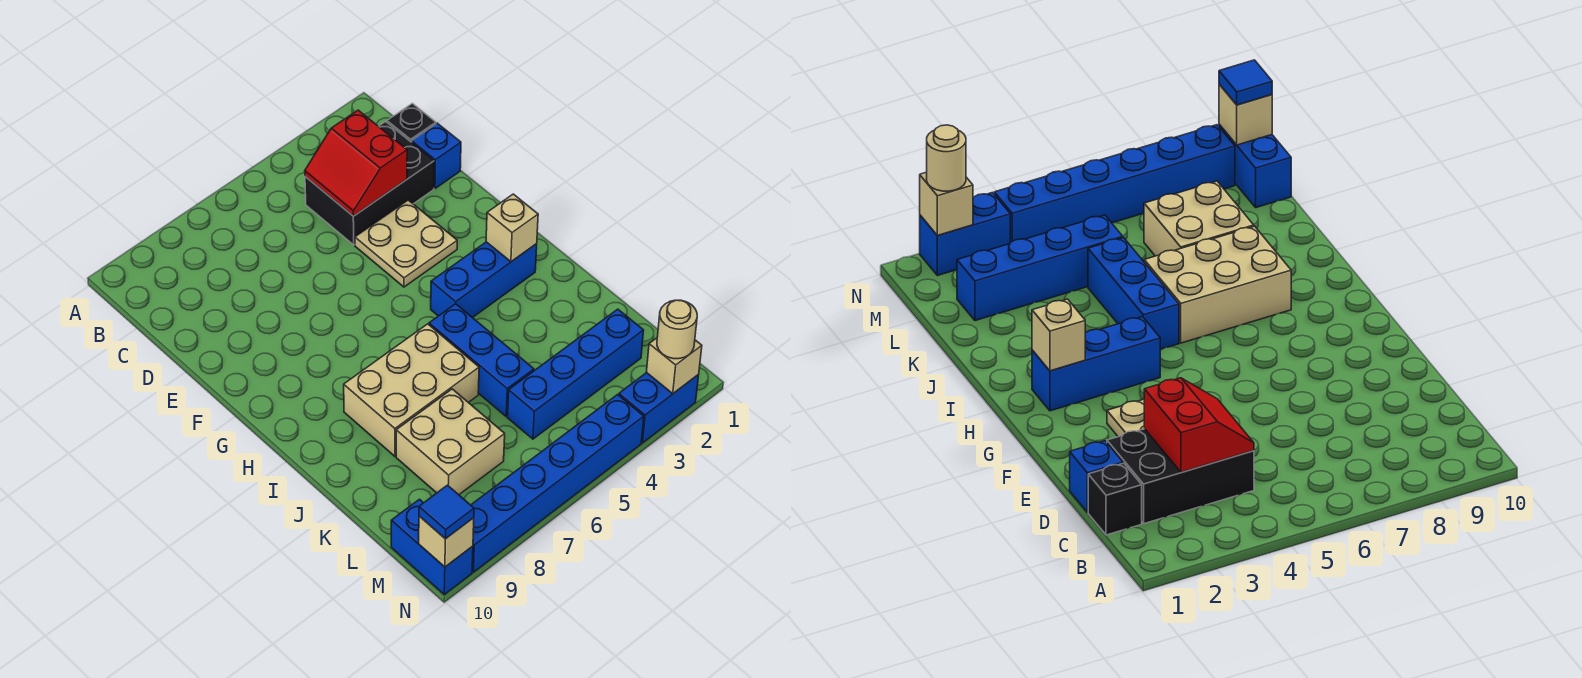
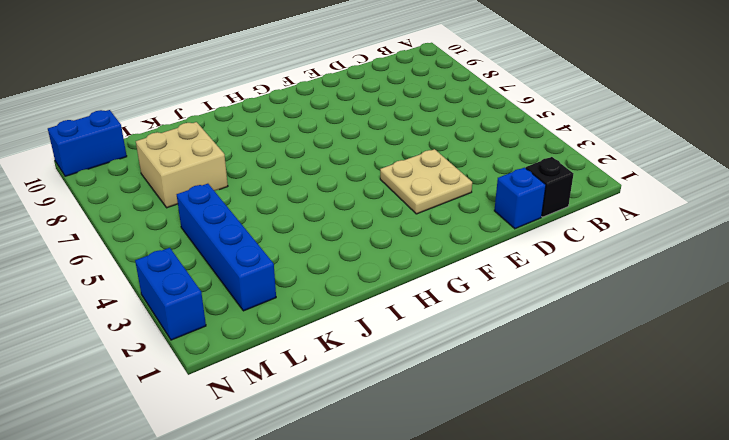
none -> black brick C2:D4 level 1
none -> blue brick H2:H4 level 1
none -> blue brick I5:K5 level 1

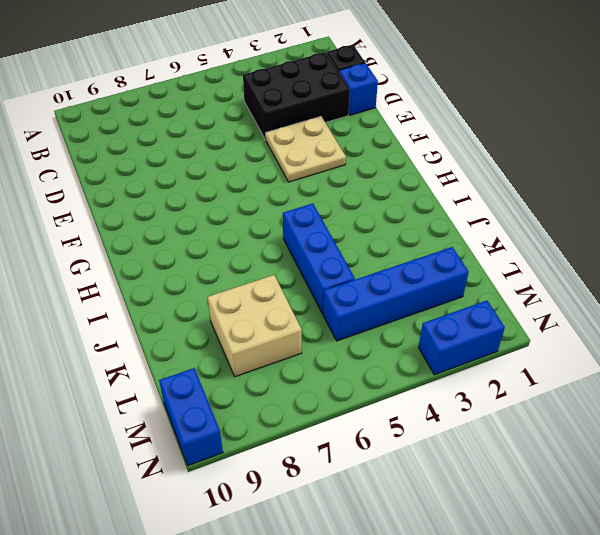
none -> blue brick H2:H4 level 1
none -> tan brick I6:J8 level 1
none -> blue brick N4:N9 level 1

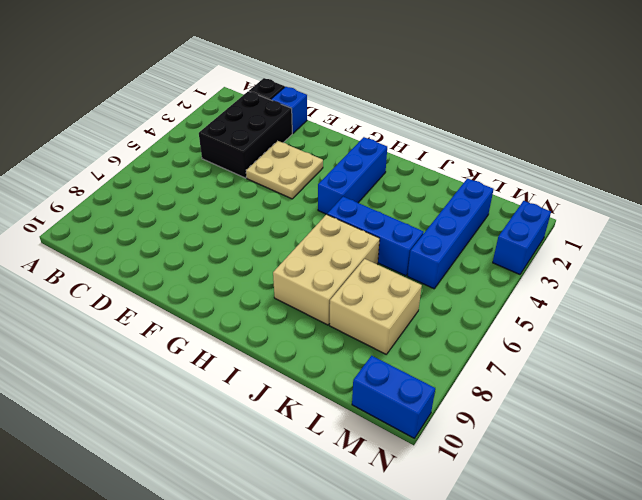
none -> blue brick N4:N9 level 1
none -> red slope C3:D4 level 2 top 3
none -> tan brick H2 level 2

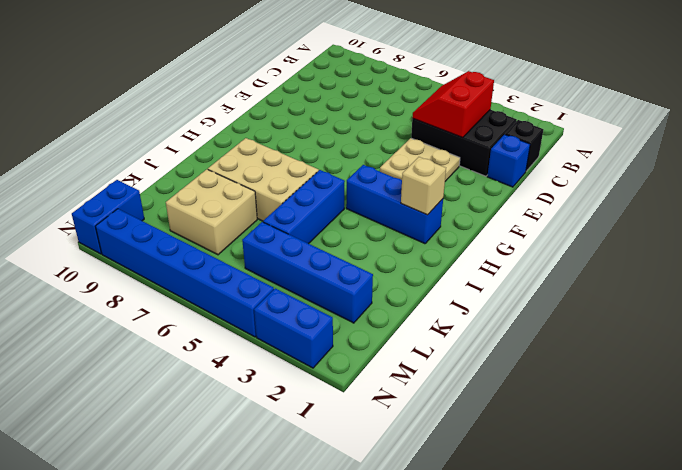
none -> tan brick N2 level 2
none -> tan brick N10 level 2
none -> tan round brick N2 level 3

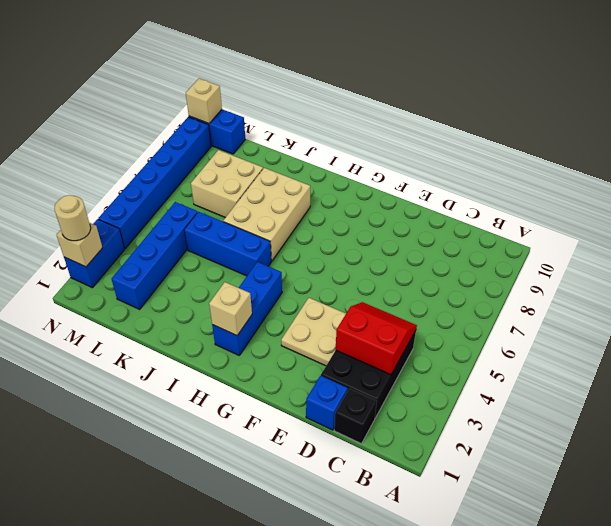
none -> blue tile N10 level 3

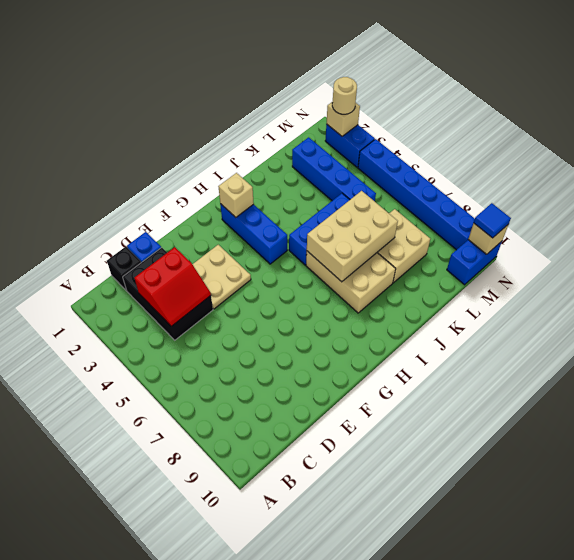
tan brick I6:K7 level 2 -> none

